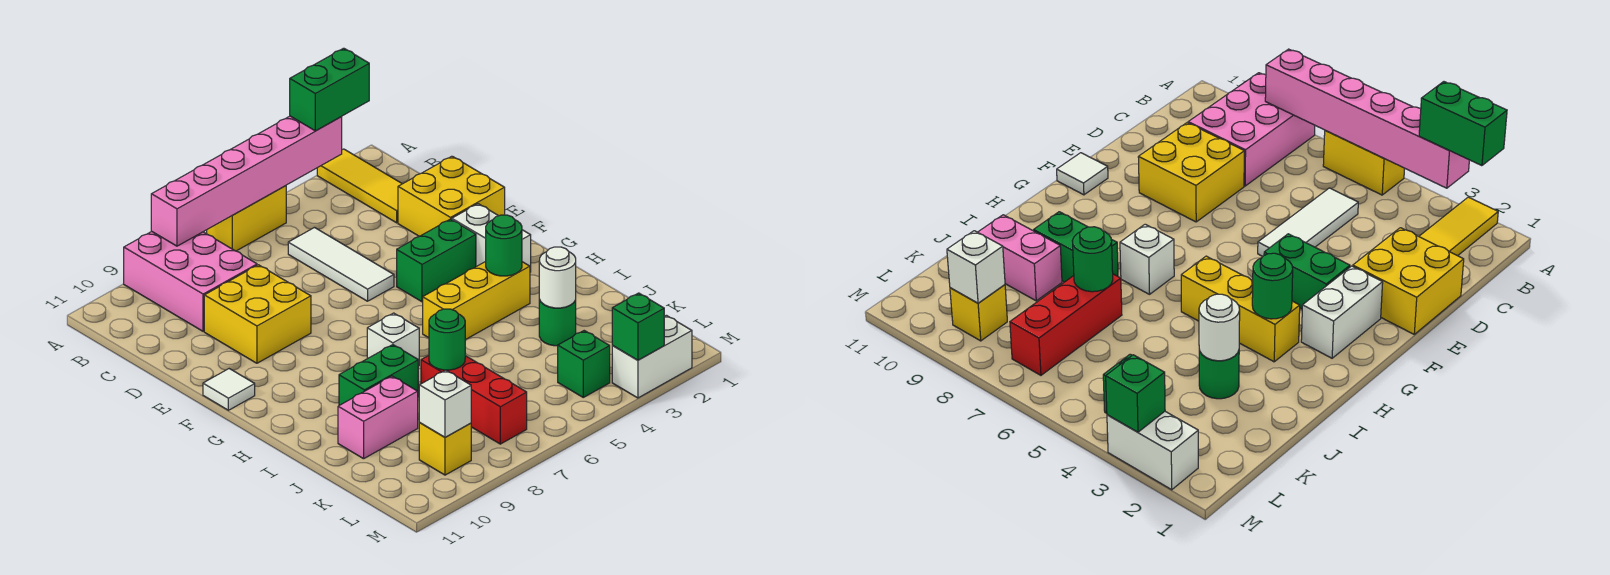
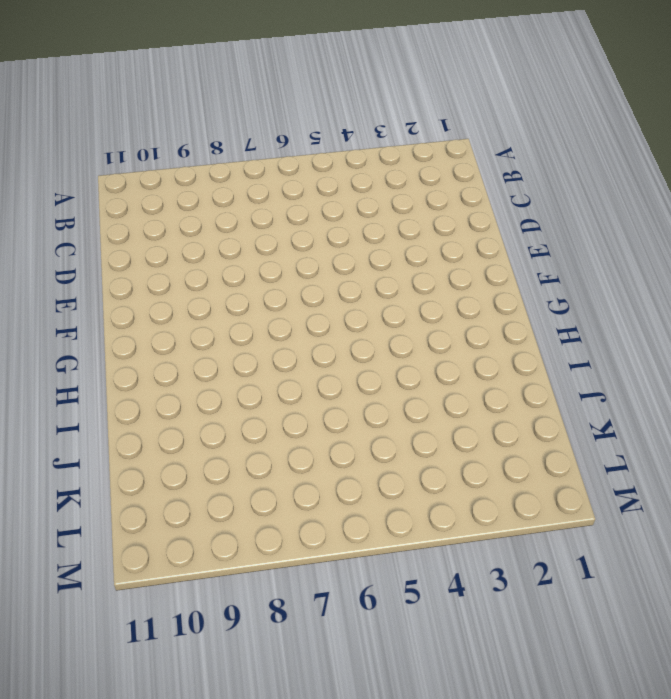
none -> yellow tile A2:C2 level 1
none -> yellow brick A5:A6 level 1
none -> pink brick A8:C9 level 1

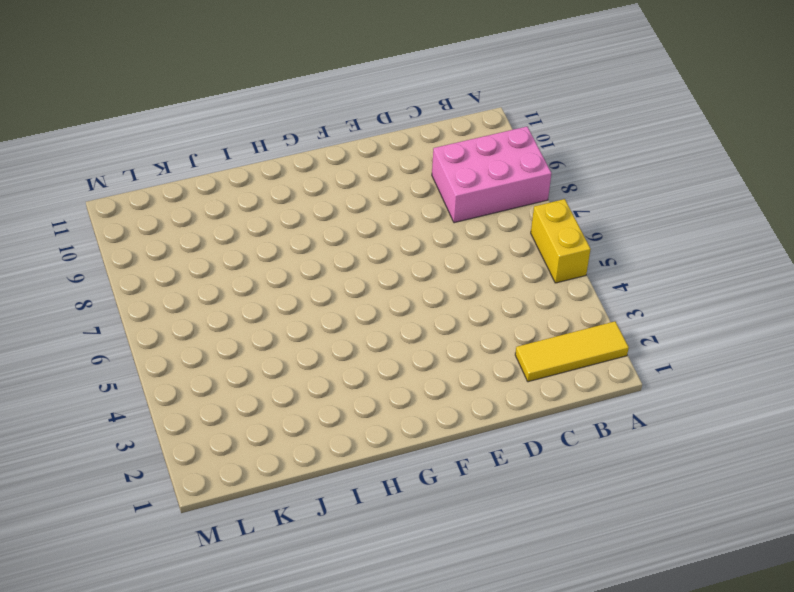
none -> white tile C5:E5 level 1
none -> yellow brick D1:E2 level 1
none -> yellow brick D8:E9 level 1

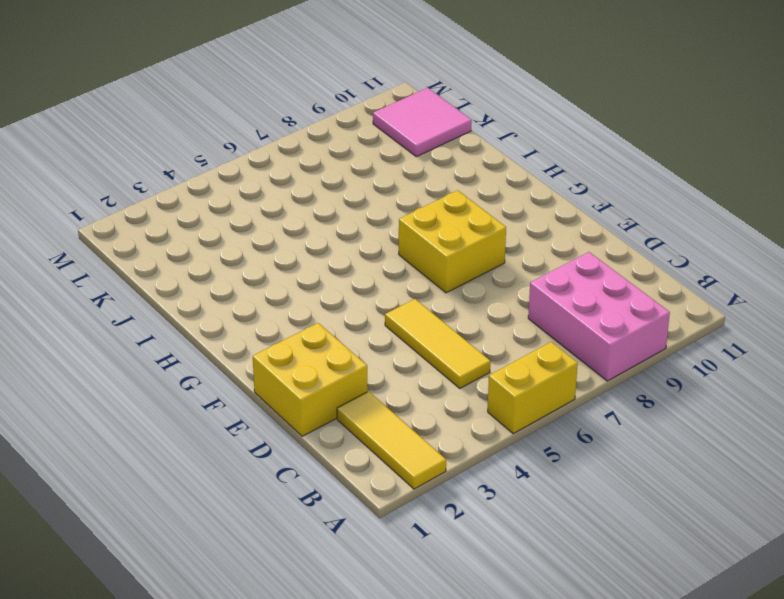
yellow tile C5:E5 level 1 -> white tile C5:E5 level 1
yellow brick F7:G8 level 1 -> yellow brick D8:E9 level 1
pink tile K10:L11 level 1 -> none
none -> white brick F2:G2 level 1
none -> green brick F3:F4 level 1
none -> white tile F11 level 1

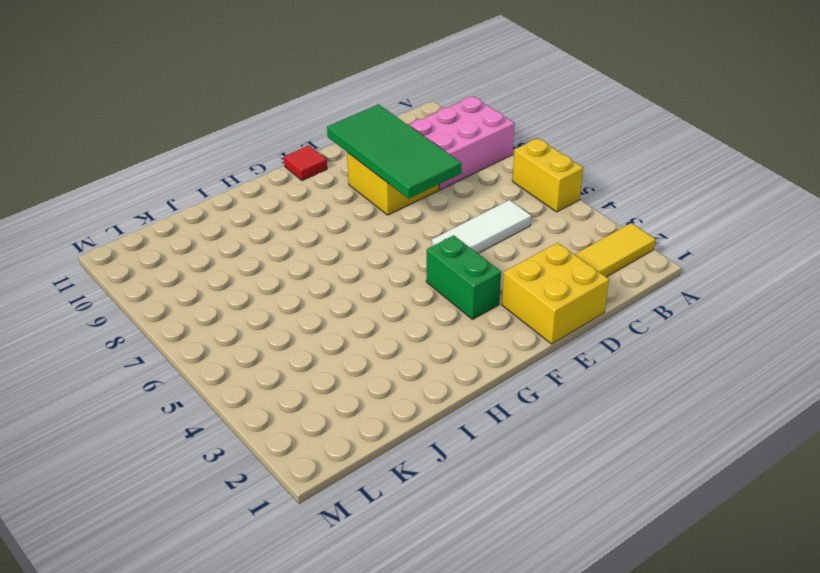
green tile D7:E10 level 2 -> none
red tile F11 level 1 -> white tile F11 level 1
none -> white brick F2:G2 level 1
none -> yellow brick H3:H5 level 1
none -> white brick H7 level 1

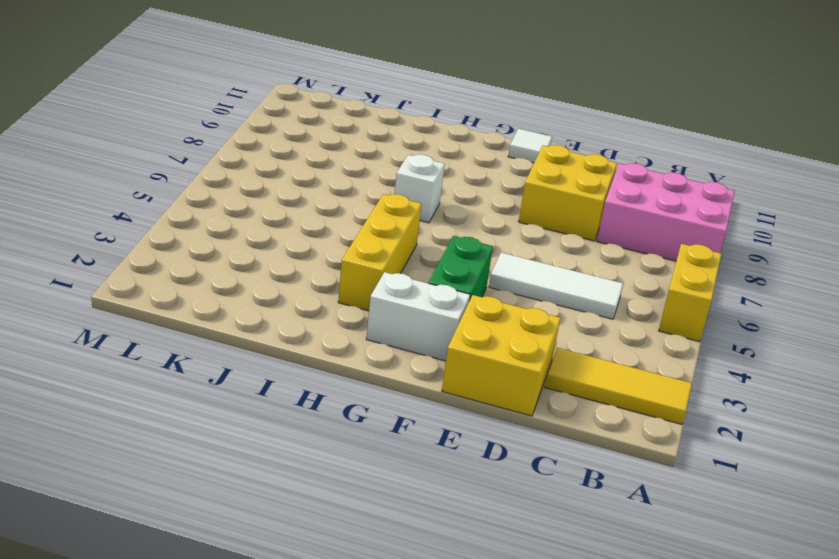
none -> green brick I8:I9 level 1
none -> green round brick J3 level 1
none -> red brick J7:L7 level 1

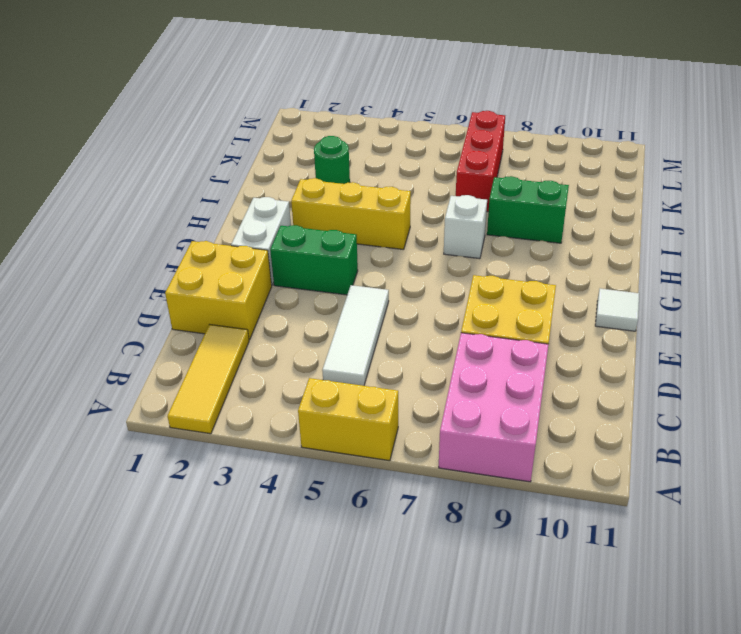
none -> pink brick J9:J10 level 1
none -> green brick L4 level 1
none -> yellow brick L9 level 1

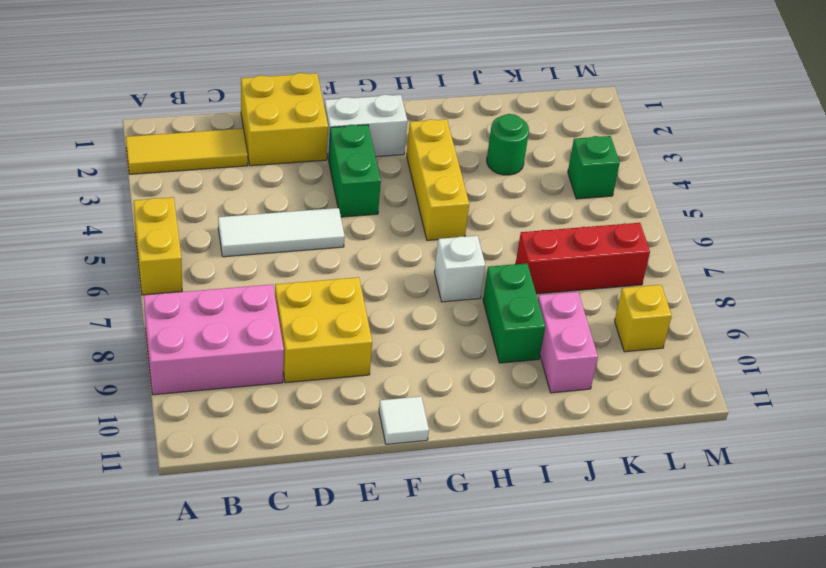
none -> white brick M2:M3 level 1
none -> pink brick A3:A8 level 2
none -> green round brick H3 level 2

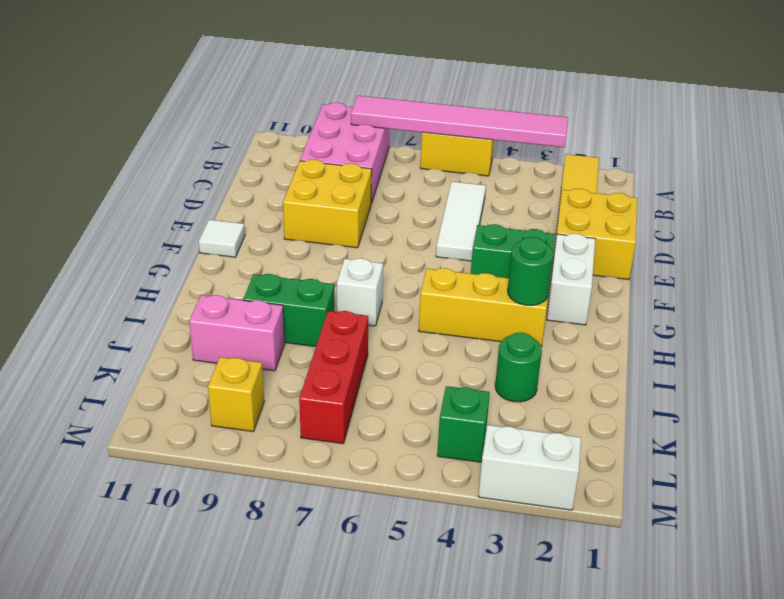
pink tile A3:A8 level 2 -> pink brick A3:A8 level 2
none -> white round brick J3 level 2
none -> green round brick J7 level 2
none -> white brick L9 level 2

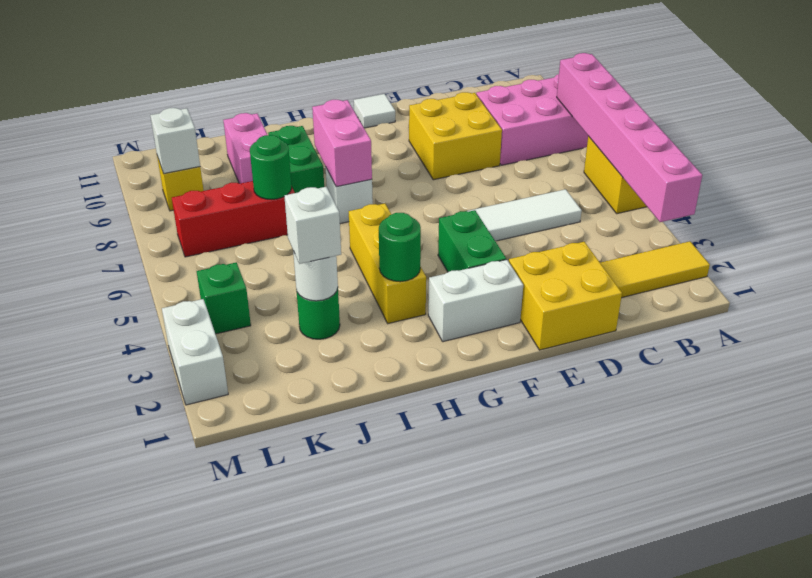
pink brick H7:H8 level 2 -> none
white brick J3 level 3 -> none
none -> green brick M3 level 2
none -> green brick A2:A3 level 3

